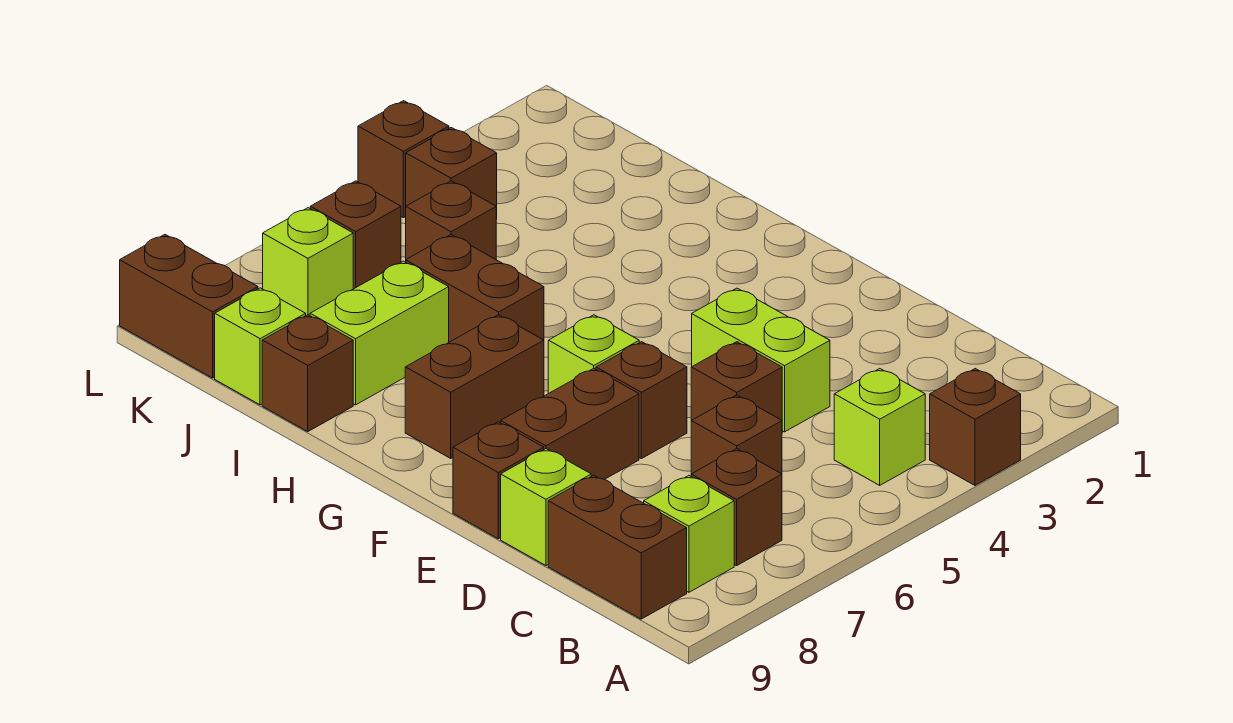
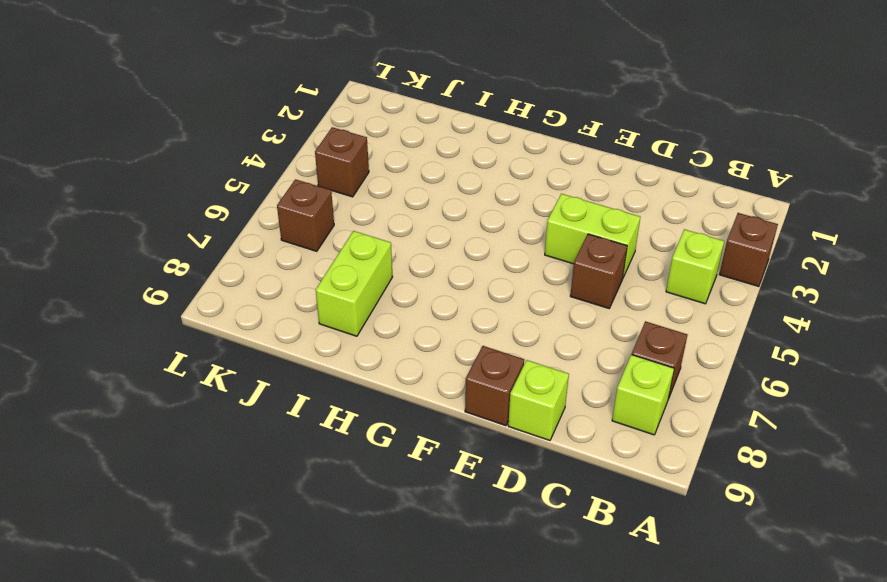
none -> brown brick B9:C9 level 1
none -> brown brick C6 level 1
none -> brown brick E6 level 1

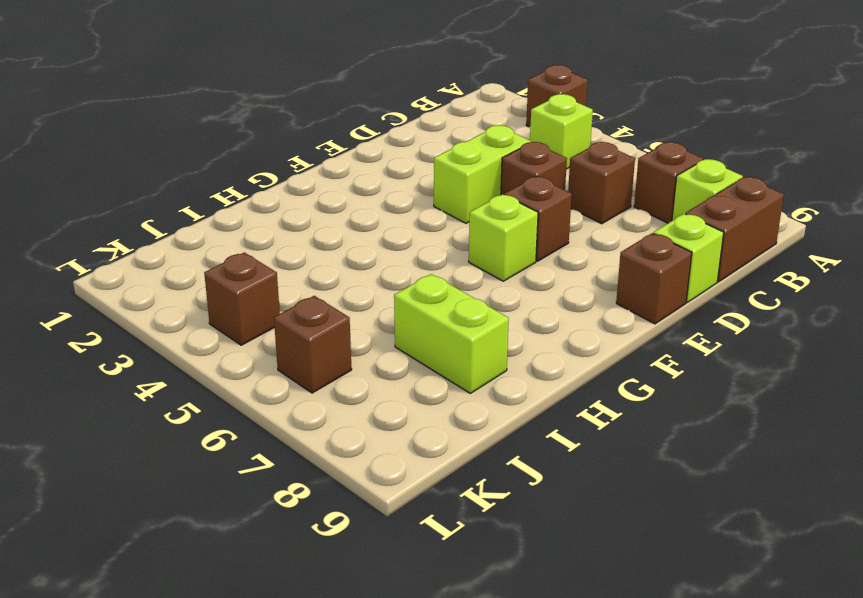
none -> brown brick E7:E8 level 1
none -> brown brick G7:G8 level 1
none -> brown brick H6:I6 level 1

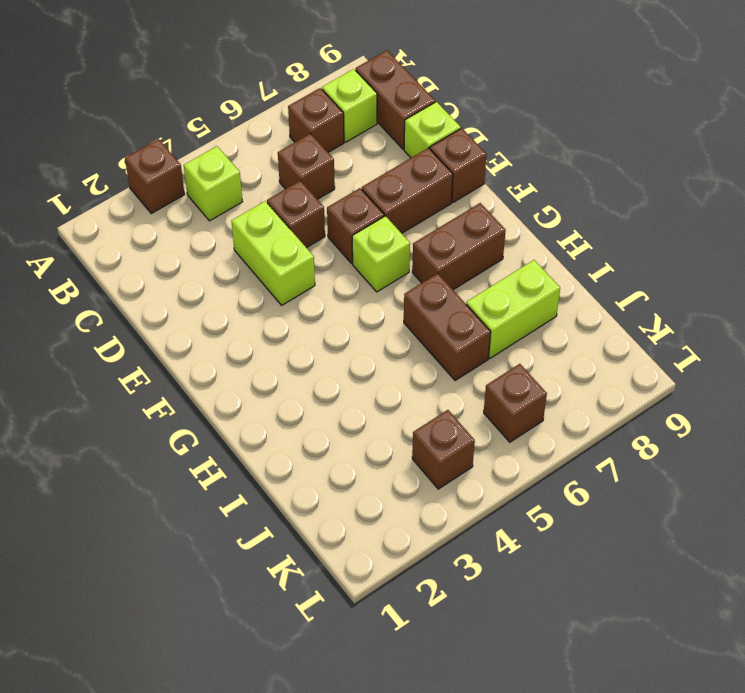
none -> brown brick I9 level 1
none -> brown brick J5 level 1
none -> lime brick J9 level 1

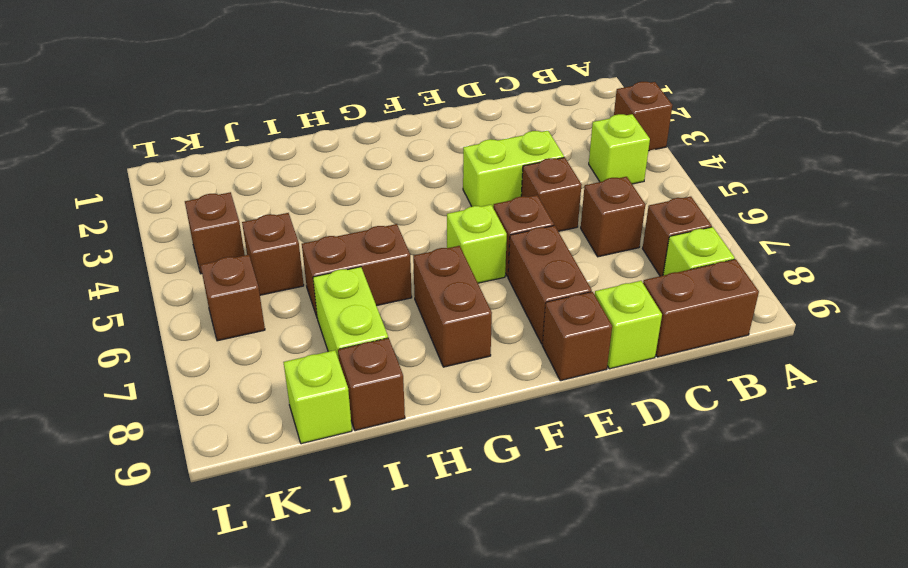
none -> lime brick K7 level 1
none -> brown brick K9:L9 level 1
none -> brown brick L4 level 1

